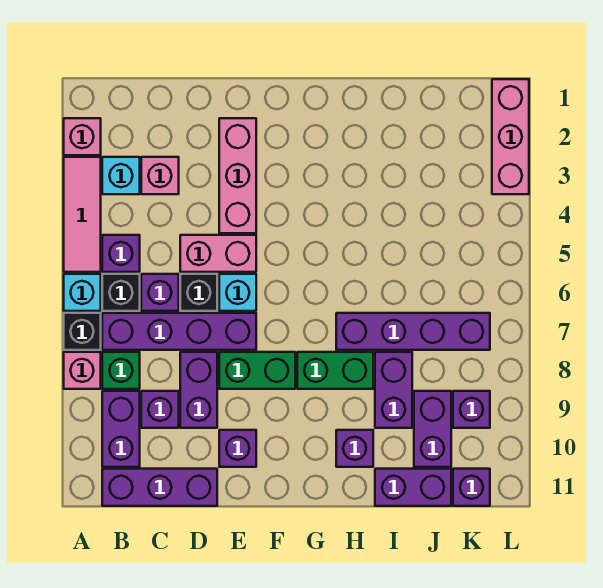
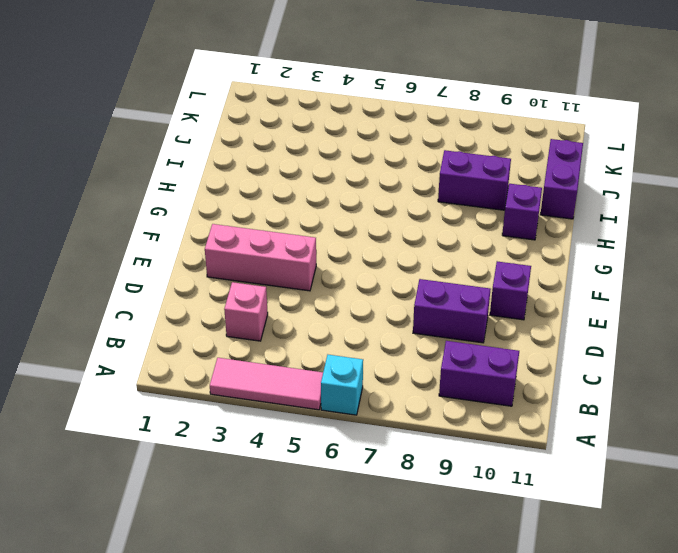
none -> pink brick A2 level 1
none -> black brick A7 level 1
none -> pink brick A8 level 1
none -> cyan brick B3 level 1

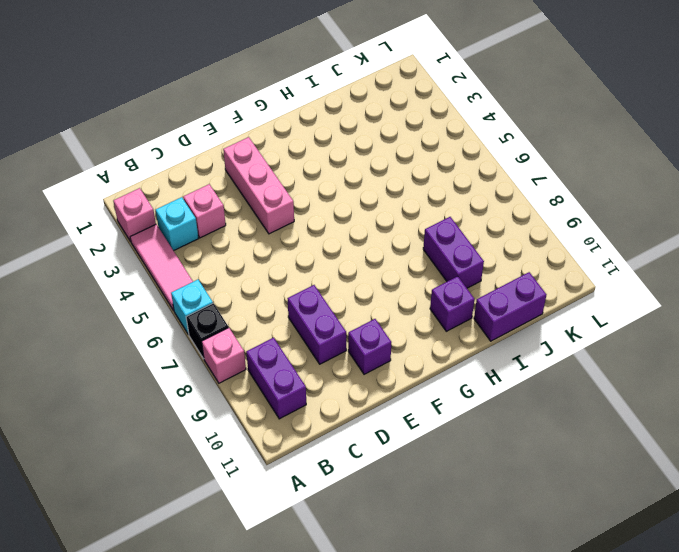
none -> purple brick B5 level 1
none -> black brick B6 level 1
none -> purple brick B7:E7 level 1
none -> green brick B8 level 1

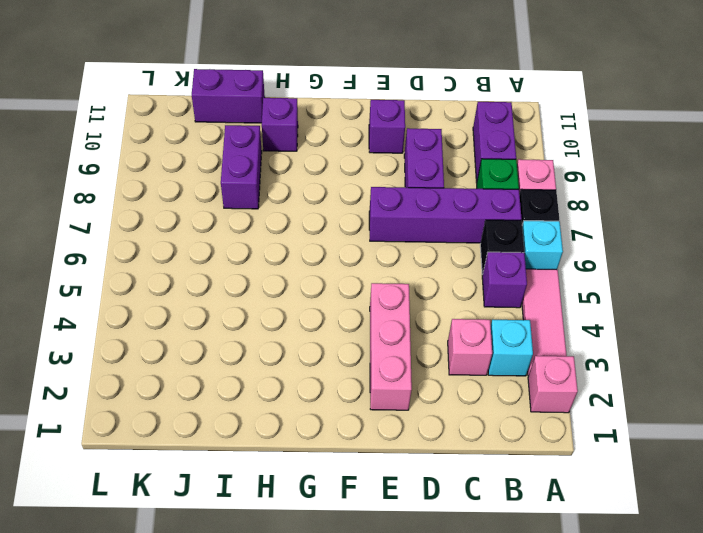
none -> purple brick B11:D11 level 1
none -> purple brick C6 level 1
none -> purple brick C9 level 1
none -> pink brick D5:E5 level 1

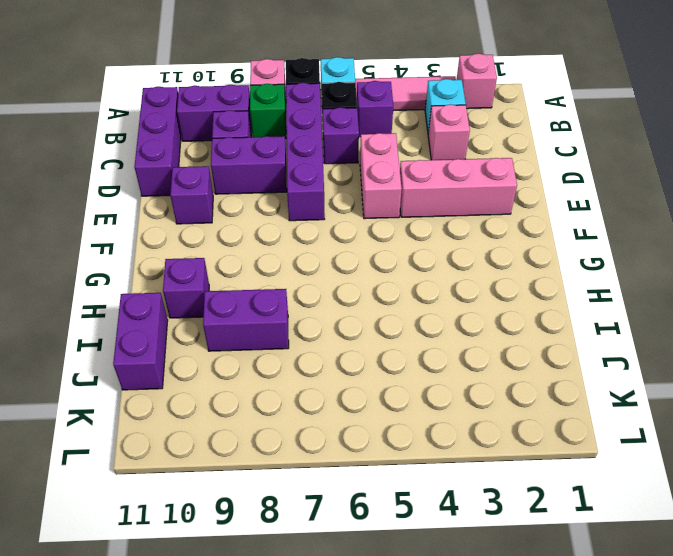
none -> black brick D6 level 1
none -> cyan brick E6 level 1
none -> green brick E8:F8 level 1
none -> green brick G8:H8 level 1

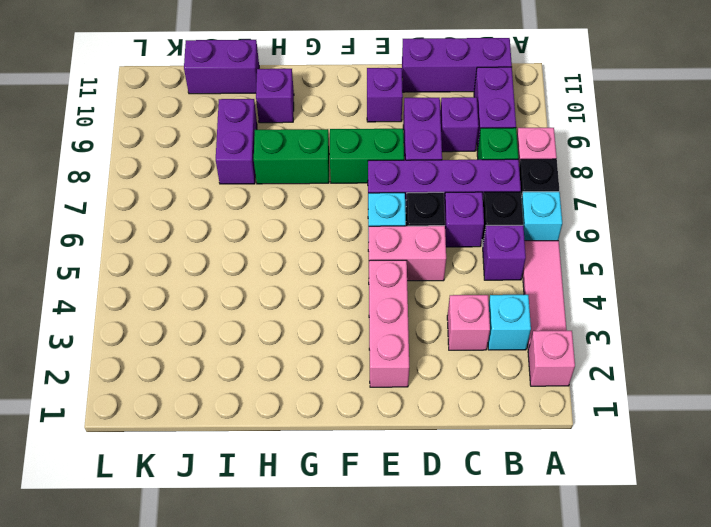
none -> purple brick H7:K7 level 1
none -> purple brick J9:J10 level 1
none -> purple brick K9 level 1
none -> purple brick K11 level 1

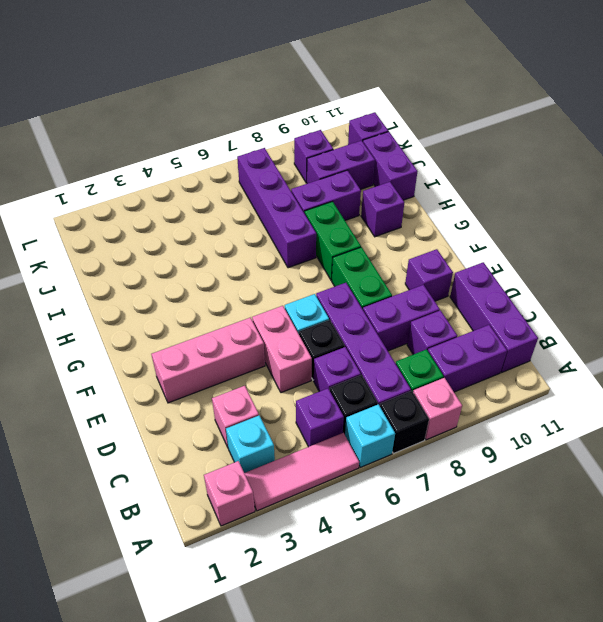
none -> pink brick L1:L3 level 1

